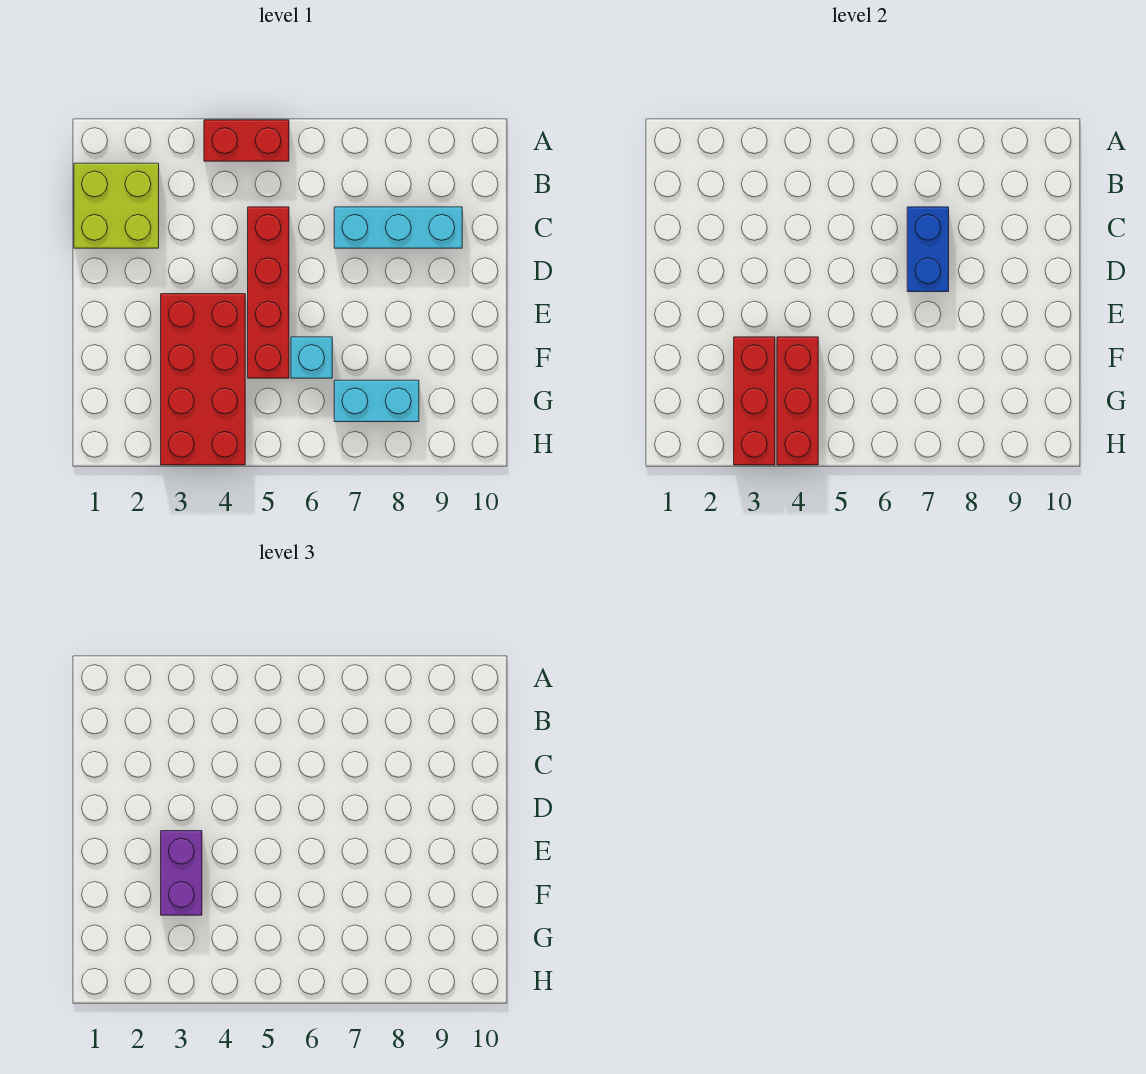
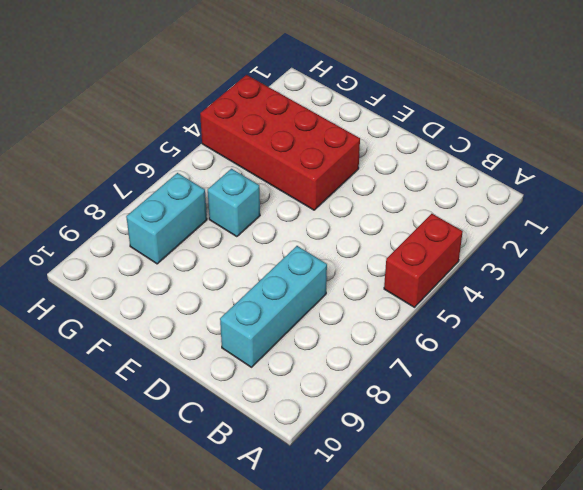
none -> lime brick B1:C2 level 1
none -> red brick C5:F5 level 1

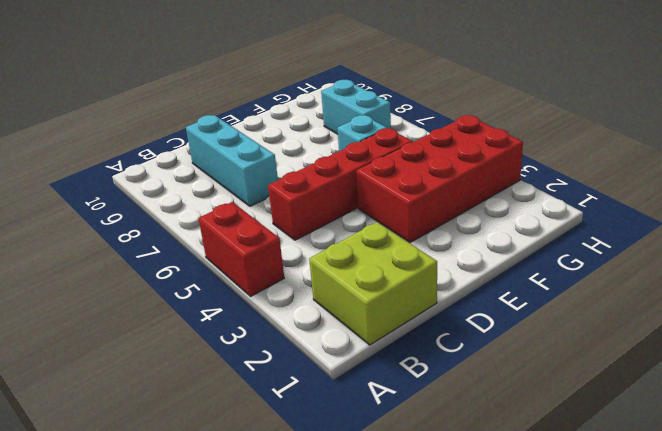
none -> blue brick C7:D7 level 2
none -> red brick F3:H3 level 2

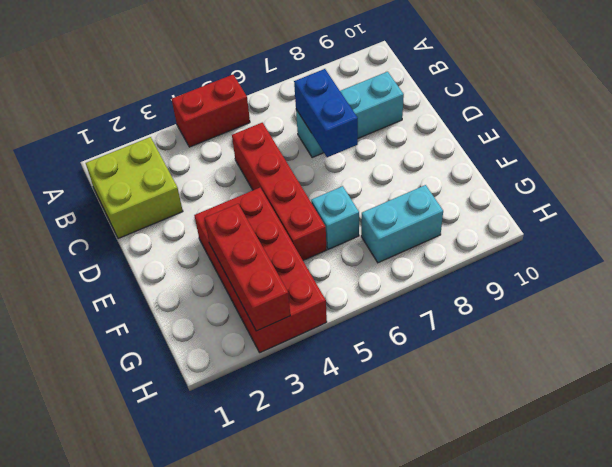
none -> red brick F4:H4 level 2
none -> purple brick E3:F3 level 3

